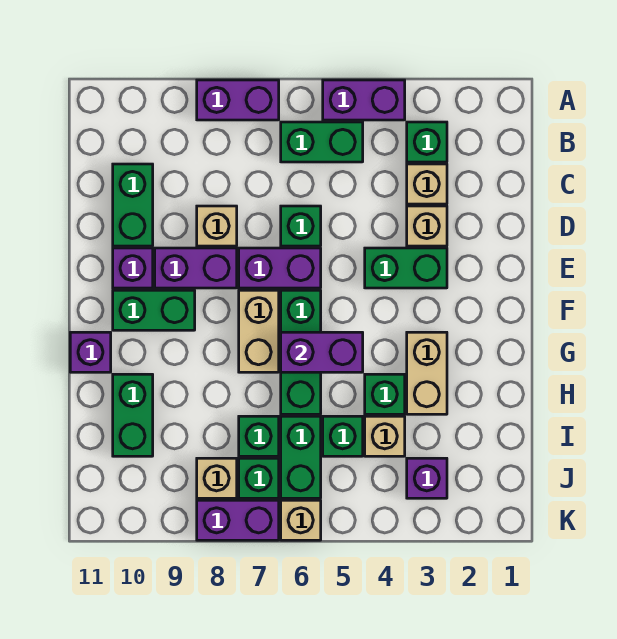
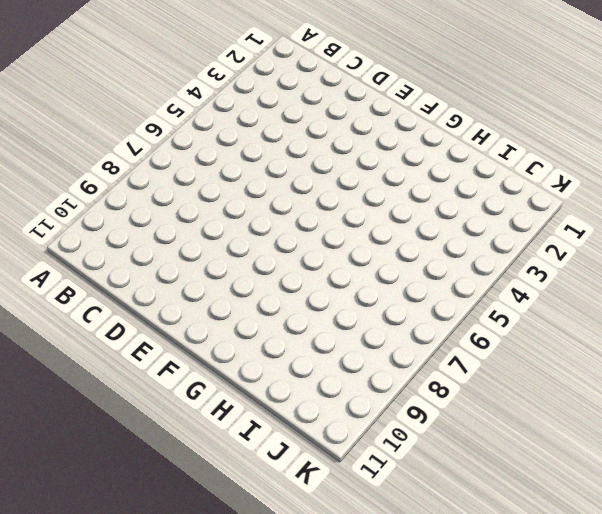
none -> purple brick A4:A5 level 1
none -> purple brick A7:A8 level 1
none -> green brick B3 level 1
none -> green brick B5:B6 level 1

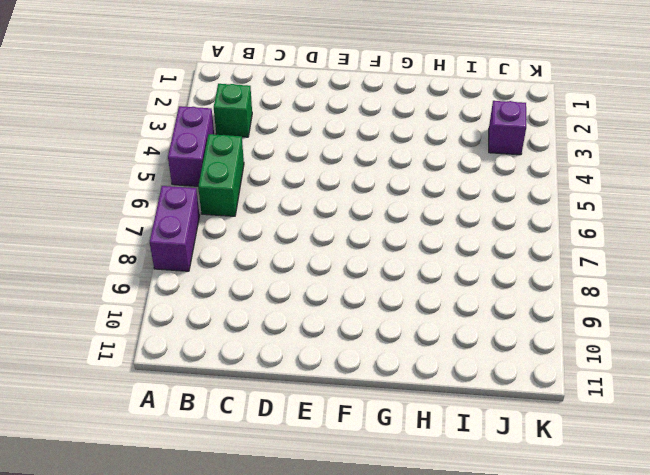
none -> tan brick C3 level 1
none -> green brick C10:D10 level 1
none -> tan brick D3 level 1
none -> green brick D6 level 1

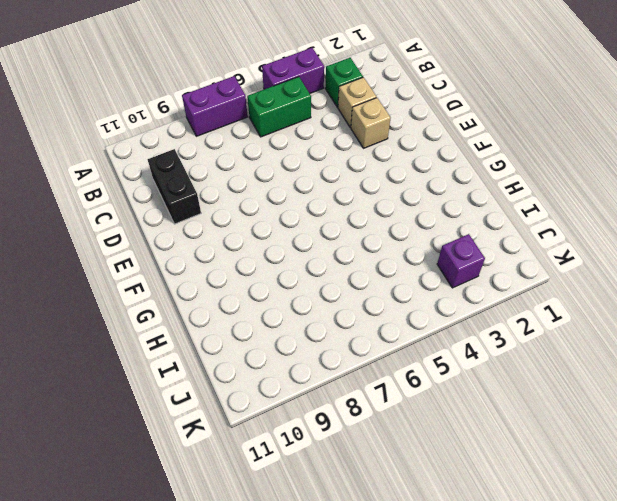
black brick C10:D10 level 1 -> green brick C10:D10 level 1
none -> green brick D6 level 1
none -> tan brick D8 level 1
none -> green brick E3:E4 level 1
none -> purple brick E6:E7 level 1

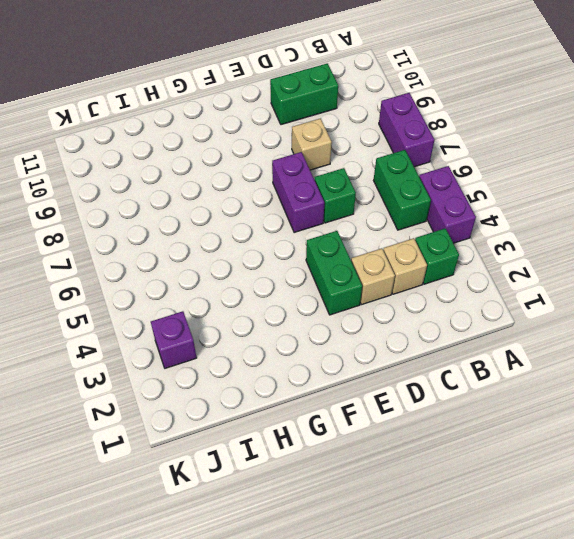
none -> purple brick E8:E9 level 1
none -> purple brick E10 level 1
none -> green brick F6:H6 level 1
none -> tan brick F7:G7 level 1

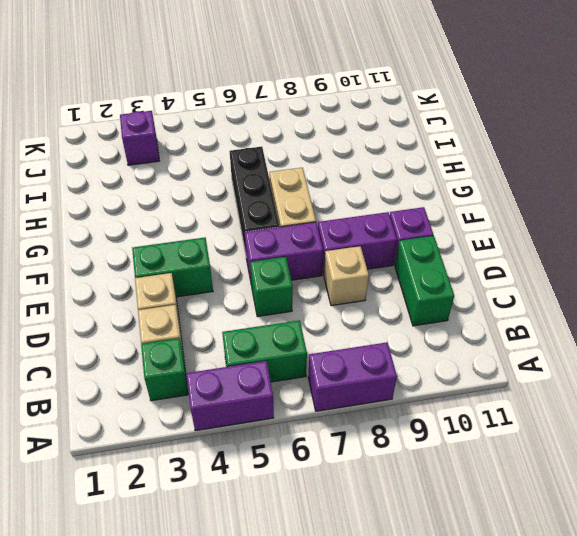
black brick F6:H6 level 1 -> green brick F6:H6 level 1
none -> green brick F9:F10 level 1
none -> tan brick G3:H3 level 1
none -> purple brick G11 level 1
none -> green brick H4 level 1

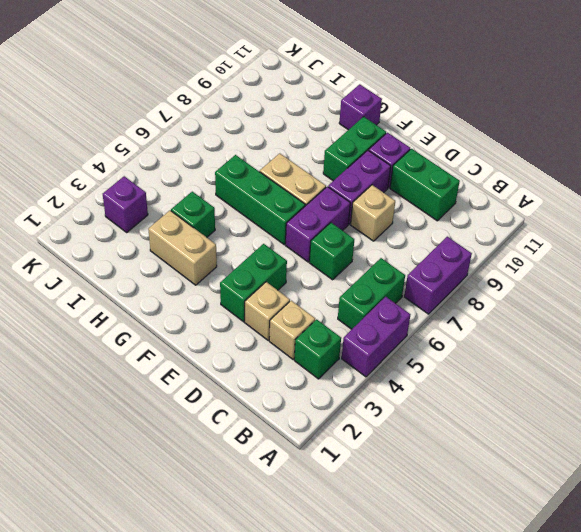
none -> green brick H10:I10 level 1
none -> tan brick I4 level 1
none -> green brick I5 level 1
none -> green brick I6:J6 level 1

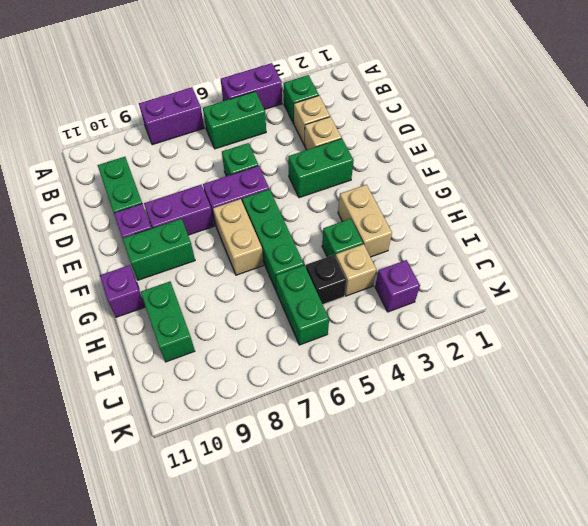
black brick I5 level 1 -> green brick I5 level 1
none -> tan brick D8 level 1
none -> green brick I7 level 1
none -> green brick J7 level 1
none -> tan brick J8 level 1

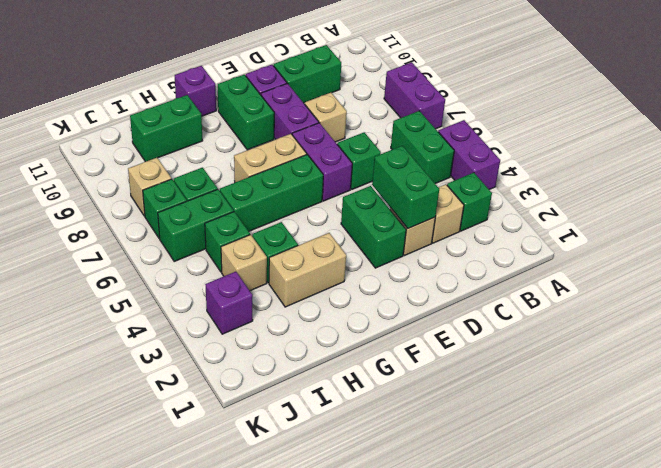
green brick D3:D4 level 2 -> none
none -> tan brick K6 level 1
none -> purple brick K7:K8 level 1
none -> purple brick G5:G6 level 2

